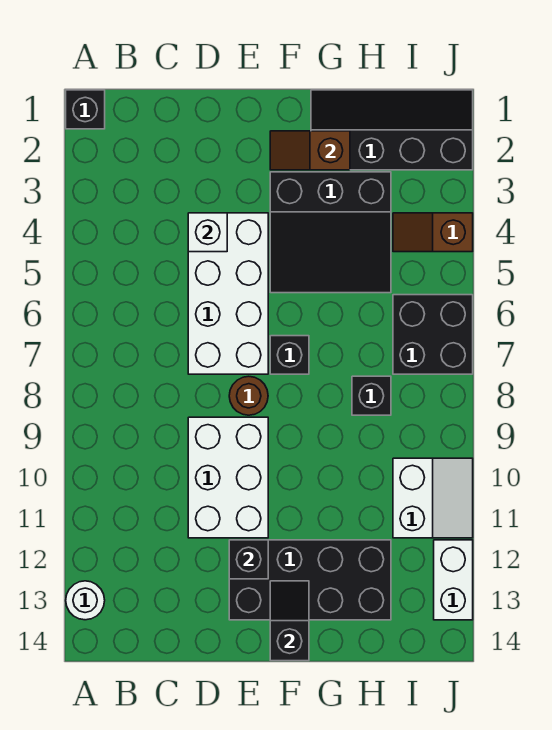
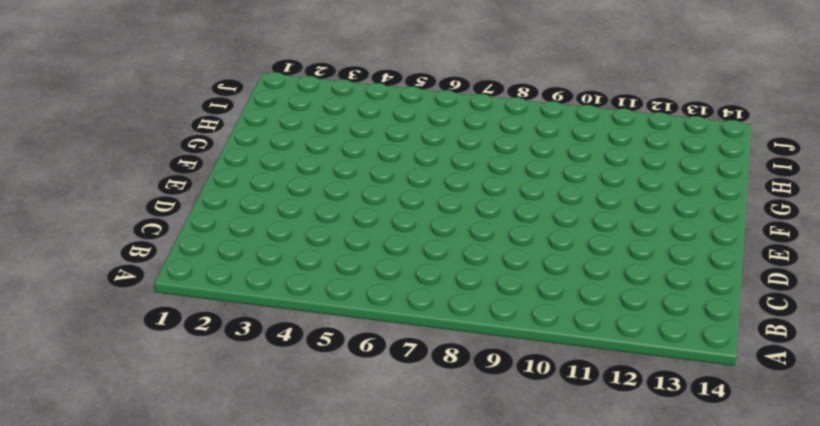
none -> black brick A1 level 1
none -> white round brick A13 level 1
none -> white brick D4:E7 level 1

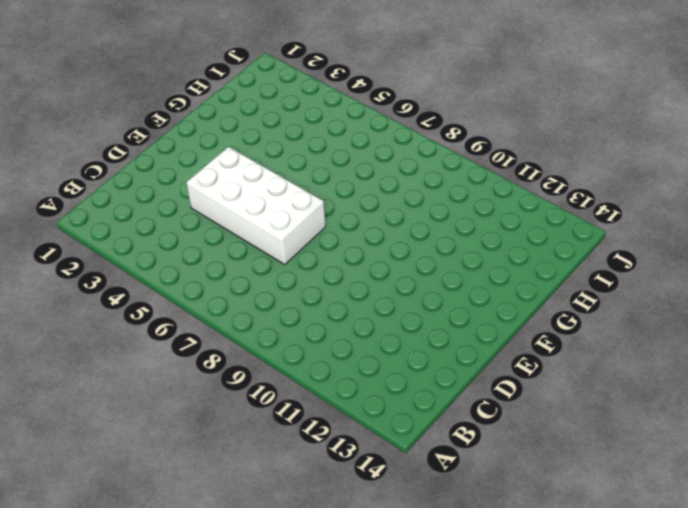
none -> black brick A1 level 1
none -> white round brick A13 level 1
none -> white brick D9:E11 level 1

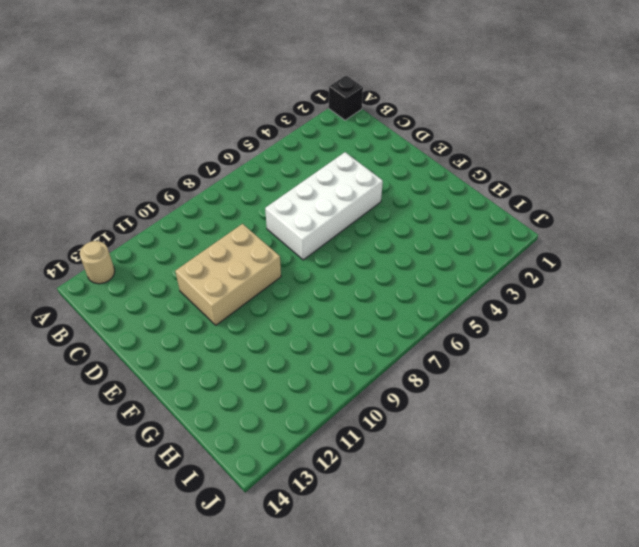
tan round brick A13 level 1 -> white round brick A13 level 1
tan brick D9:E11 level 1 -> white brick D9:E11 level 1
none -> brown round brick E8 level 1
none -> black brick E12:H13 level 1
none -> black slope F3:H5 level 1 top 3

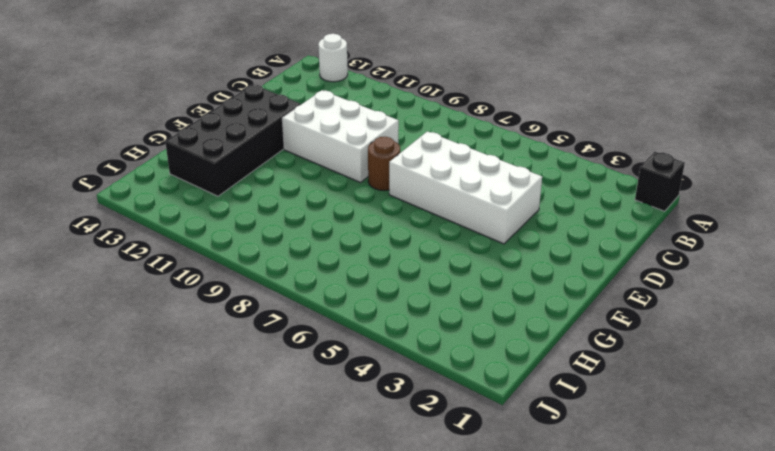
none -> black slope F3:H5 level 1 top 3
none -> black brick F7 level 1
none -> black slope G1:J2 level 1 top 2

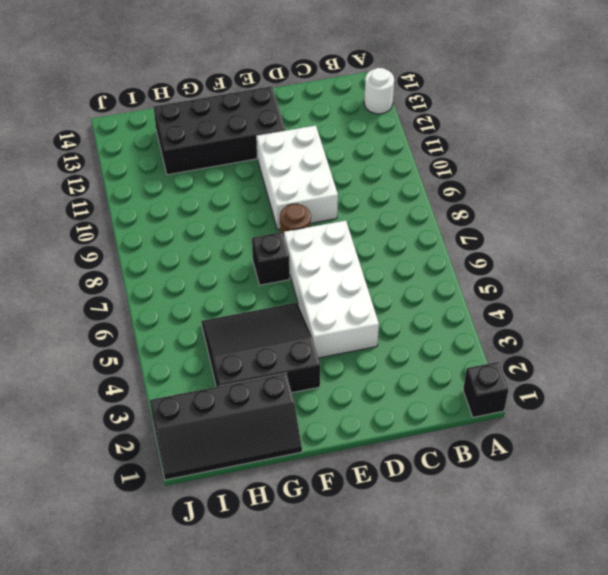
none -> black brick H8 level 1
none -> brown slope I4:J4 level 1 top J
none -> black brick I6:J7 level 1

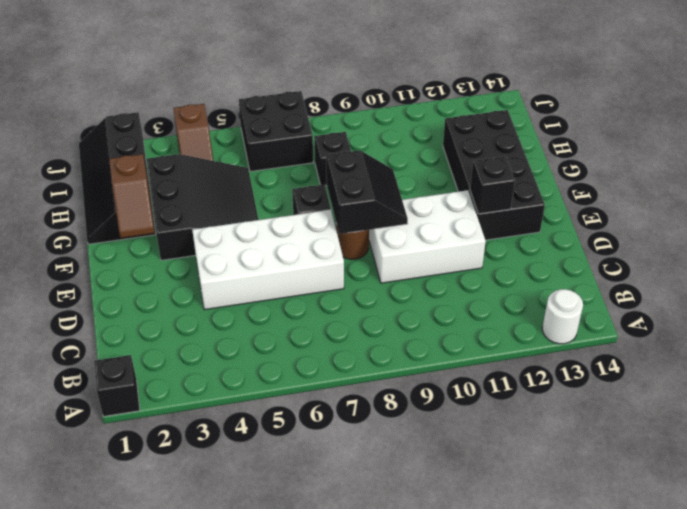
black slope E8:F9 level 2 top 8 -> none
none -> white slope I10:J11 level 1 top I
none -> white brick J12:J13 level 1
none -> white brick D4 level 2

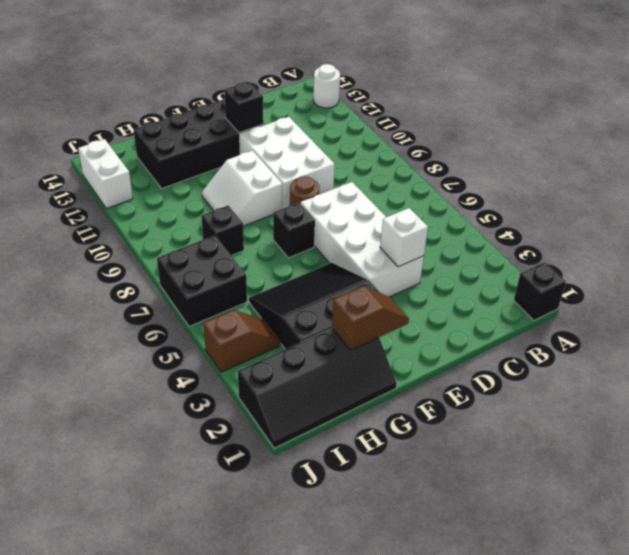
white slope F9:G10 level 1 top F -> white slope I10:J11 level 1 top I
none -> black slope F13:F14 level 2 top 14

